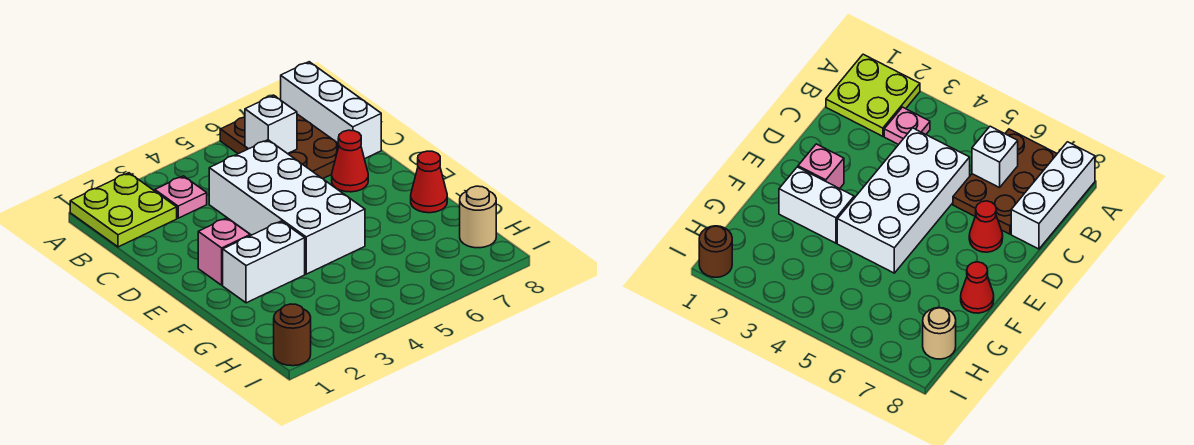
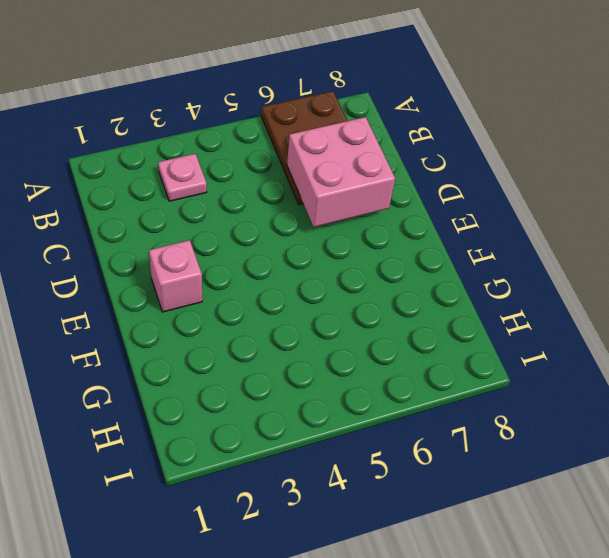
pink brick C6:D7 level 2 -> none
none -> lime plate A1:B2 level 1
none -> white brick A8:C8 level 1
none -> white brick C4:F5 level 1

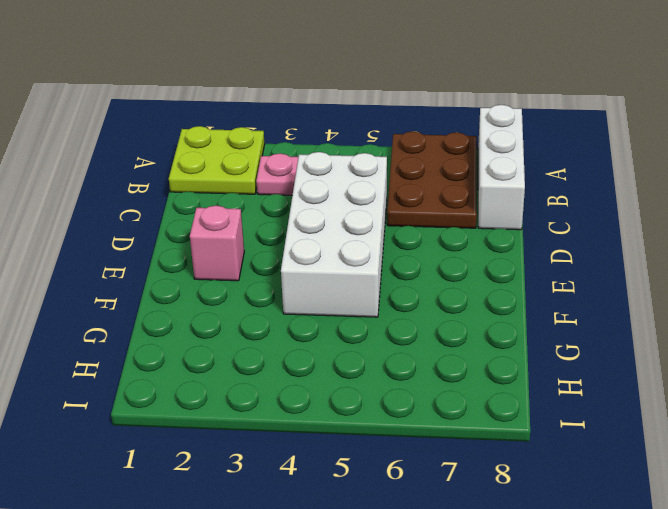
none -> red cone D7 level 1
none -> white brick F2:F3 level 1
none -> red cone F8 level 1

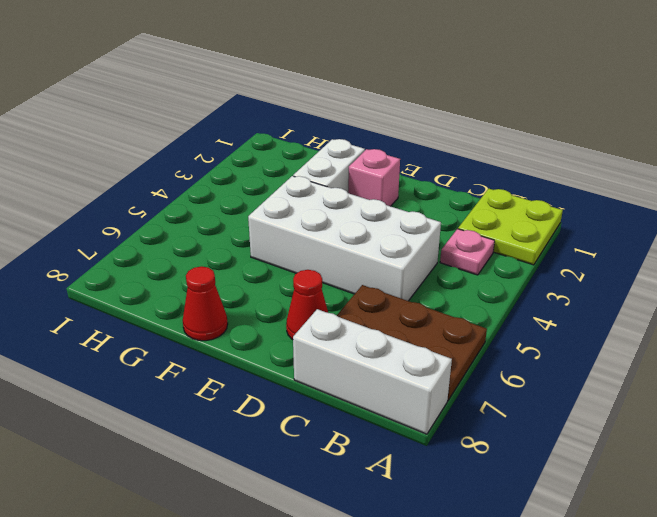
none -> tan round brick H8 level 1
none -> brown round brick I1 level 1
none -> white brick B6 level 2

